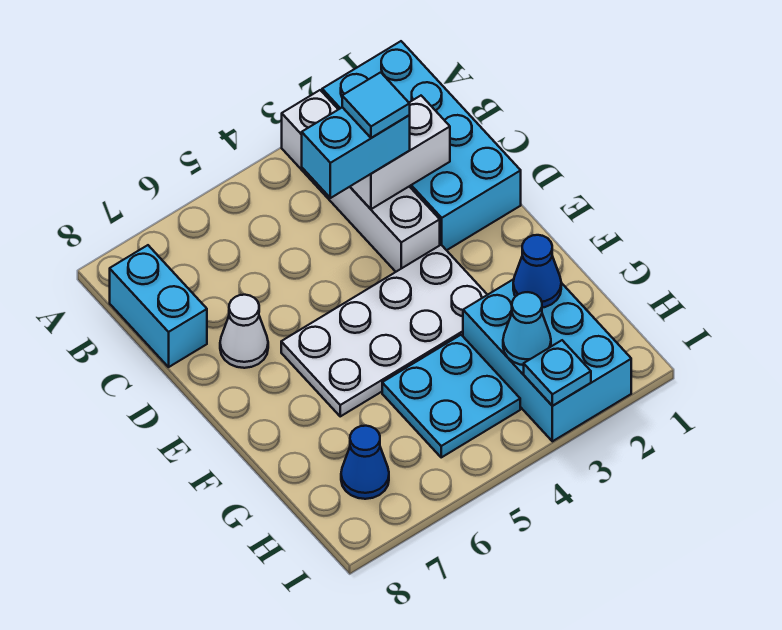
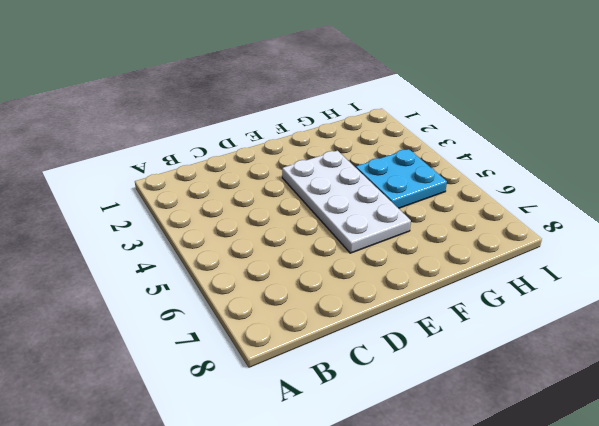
none -> cyan brick A1:D2 level 1
none -> white brick A3:D3 level 1
none -> cyan brick B8:C8 level 1

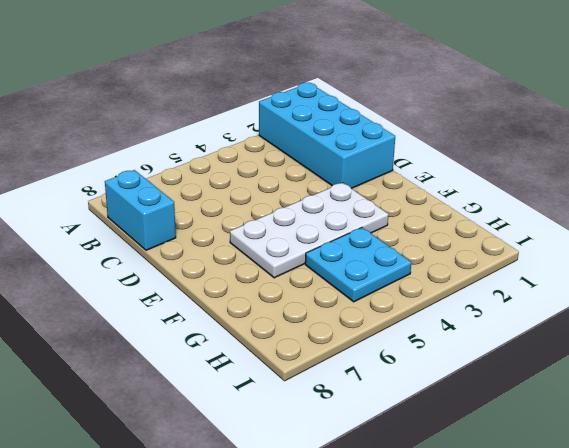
none -> white brick A3:D3 level 1
none -> white cone D7 level 1
none -> cyan brick G2:I3 level 1

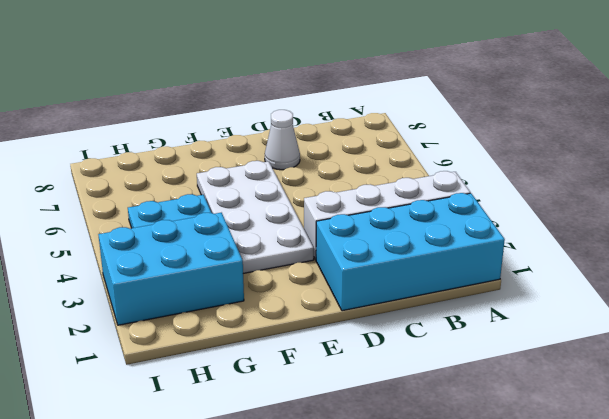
none -> cyan brick B8:C8 level 1
none -> blue cone H7 level 1
none -> white brick C2:C3 level 2

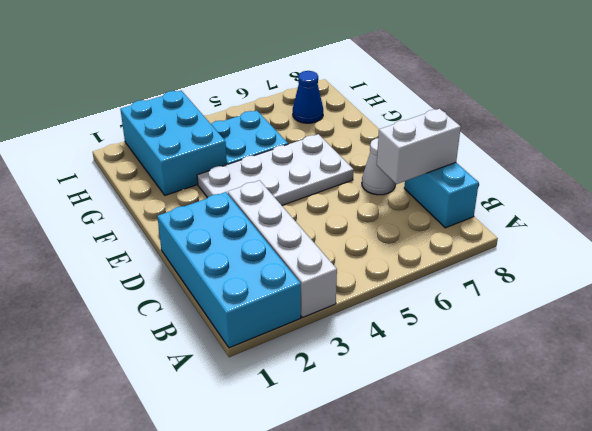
white brick C7:C8 level 2 -> white brick C2:C3 level 2
none -> blue cone G2 level 2
none -> cyan cone H3 level 2
none -> cyan plate I3 level 2

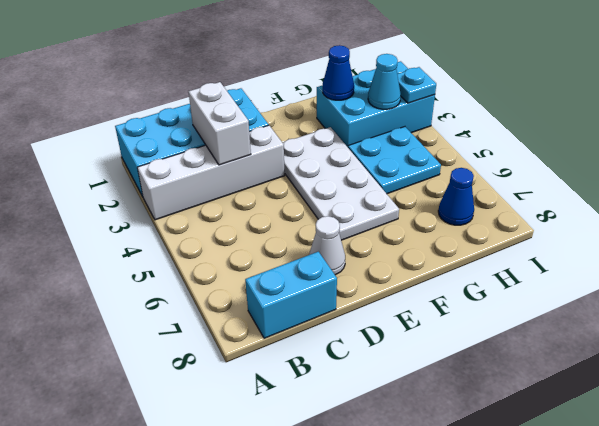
none -> cyan brick C3:C4 level 3
none -> cyan tile C3 level 4

